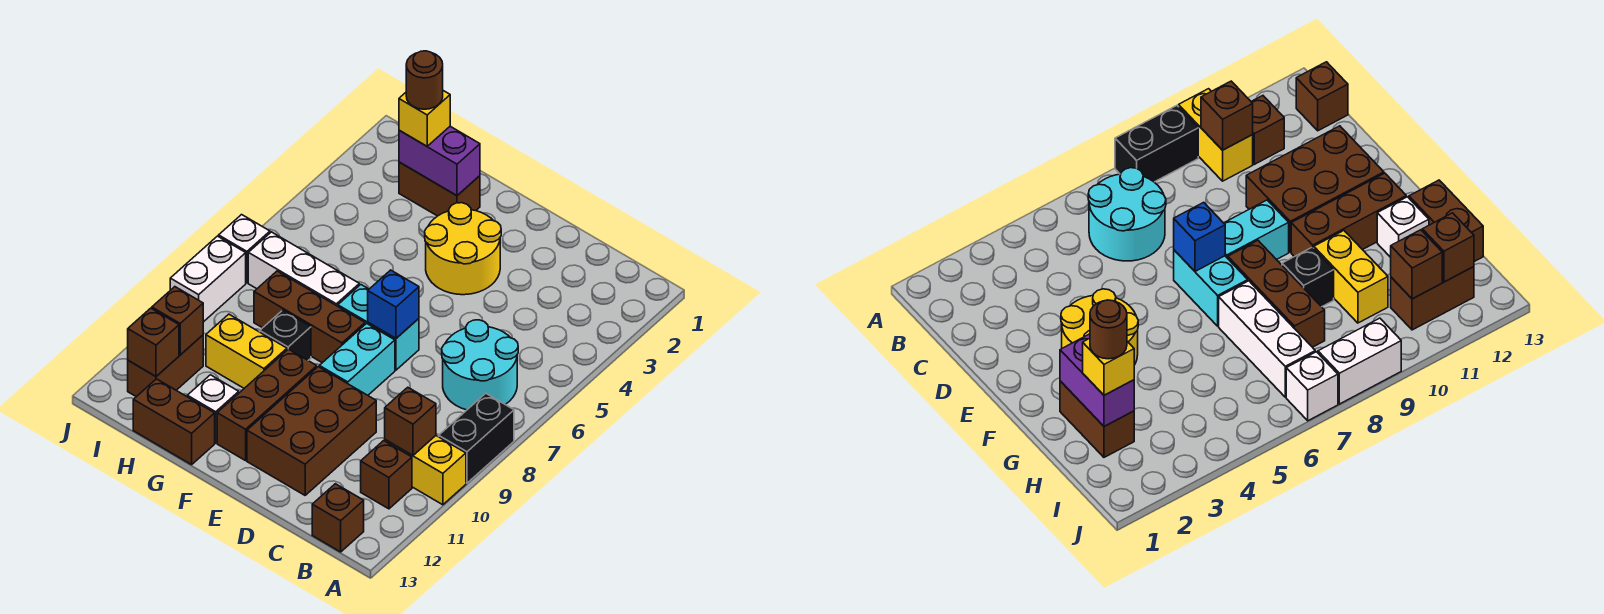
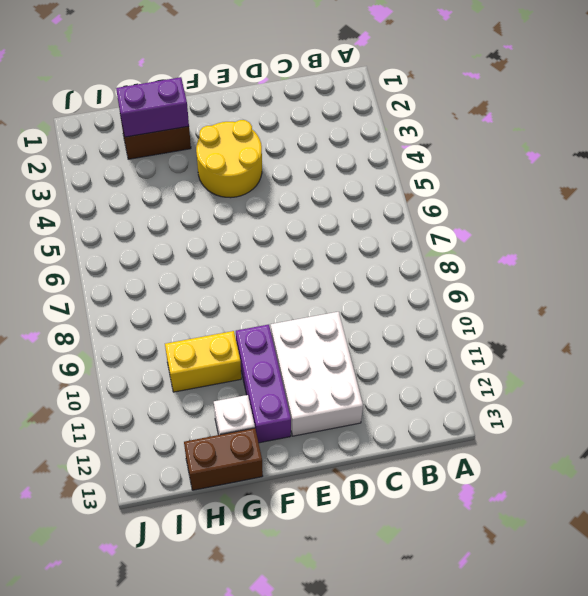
white brick D10:E12 level 1 -> brown brick D10:E12 level 1
purple brick F10:F12 level 1 -> brown brick F10:F12 level 1
none -> black brick A8:A9 level 1
none -> yellow brick A10:B10 level 1
none -> cyan round brick B6:C7 level 1

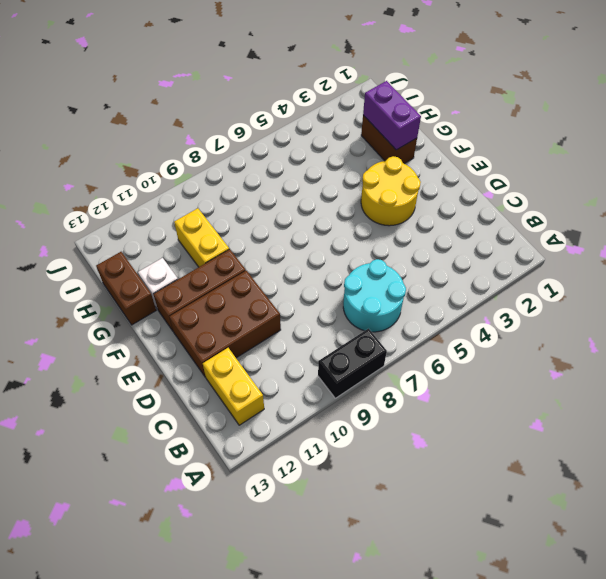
yellow brick B12:C12 level 1 -> yellow brick A10:B10 level 1
none -> brown brick B11 level 1
none -> brown brick B13 level 1
none -> cyan brick E7:F7 level 1

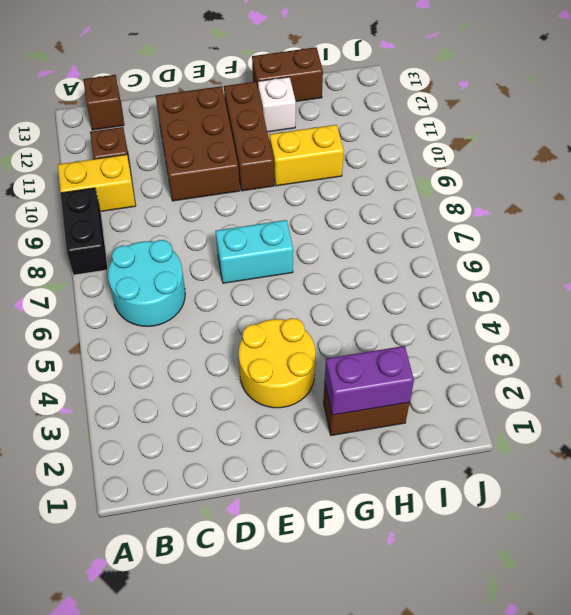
none -> cyan brick E8:E9 level 1
none -> brown brick F8:H8 level 1
none -> white brick G7:I7 level 1

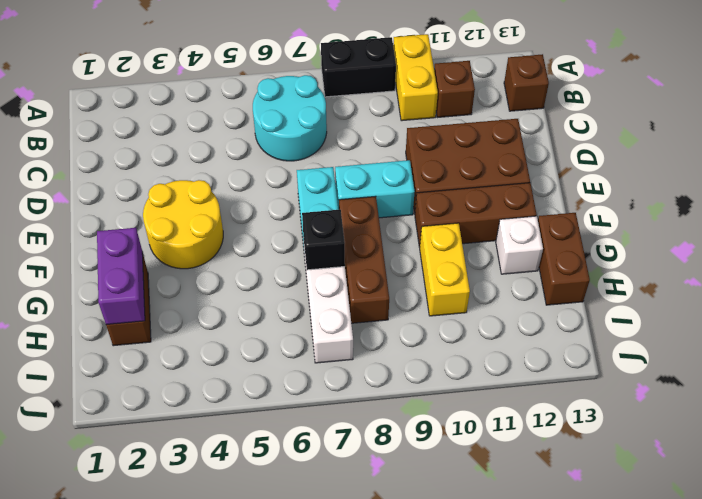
black brick G7 level 2 -> black brick G9 level 1
none -> brown brick I11:I12 level 1
none -> white brick J7 level 1
none -> white brick J8:J9 level 1

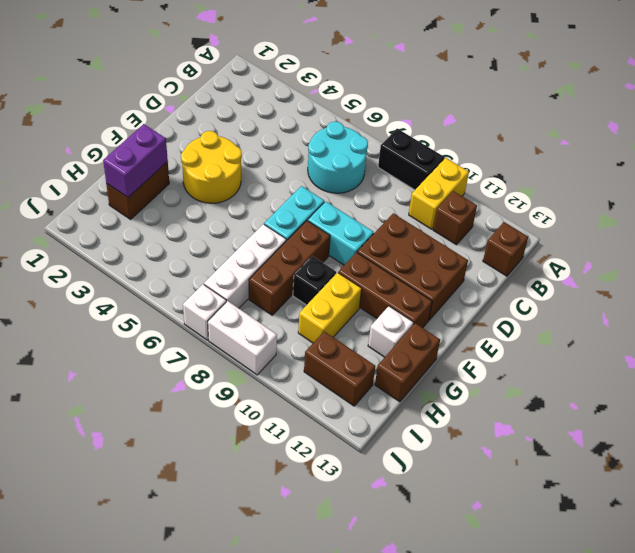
none -> brown brick B10 level 2
none -> blue brick E7 level 2
none -> brown brick I11 level 2

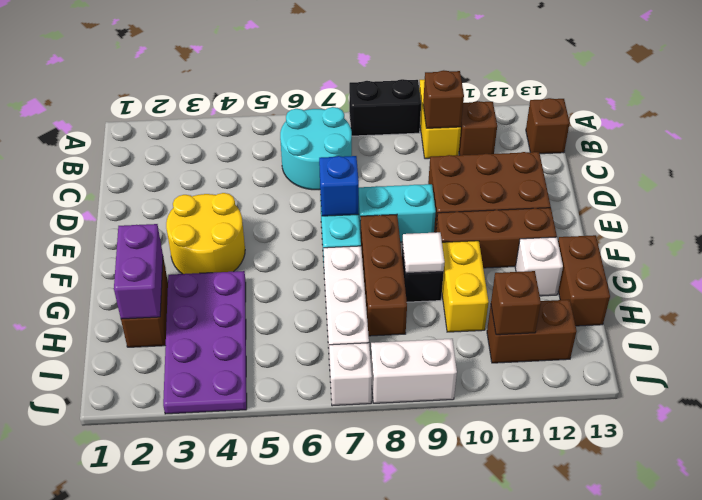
purple plate G3:J4 level 1 -> none
white tile G9 level 2 -> none
none -> brown brick I12 level 2
none -> yellow brick H2 level 3
none -> brown round brick H2 level 4

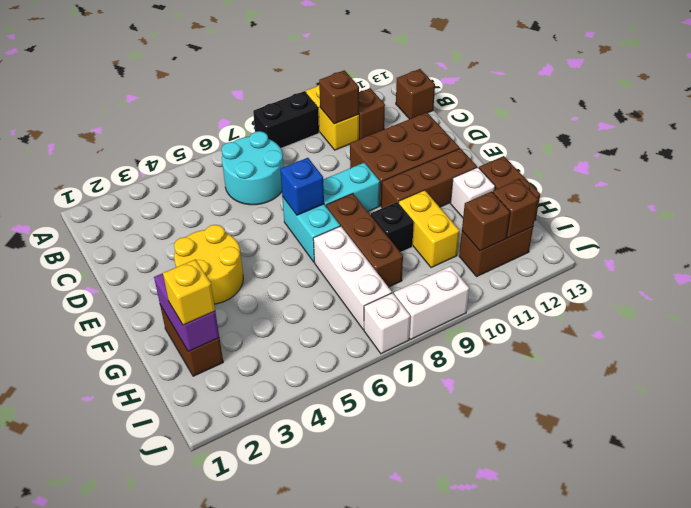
none -> brown round brick H2 level 4

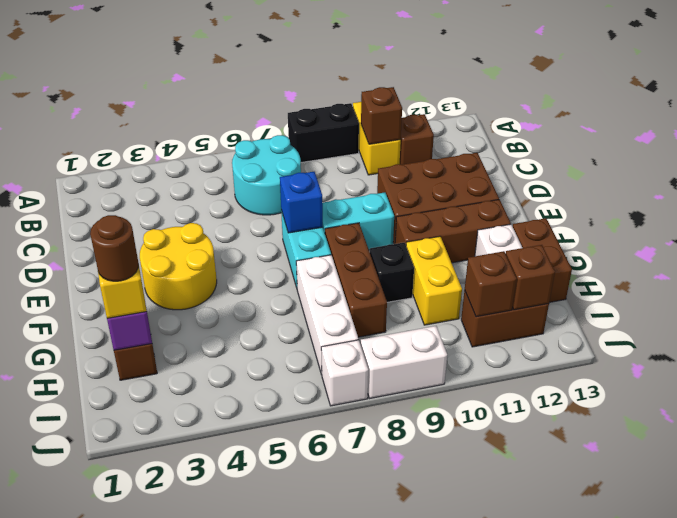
none -> brown brick B13 level 1

